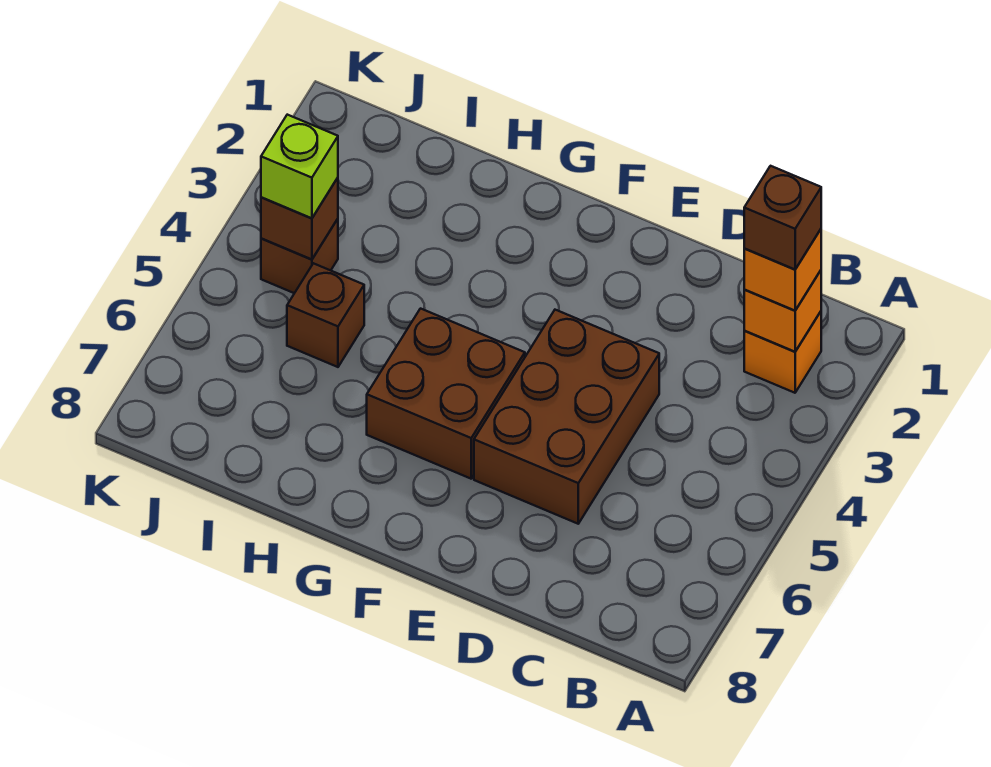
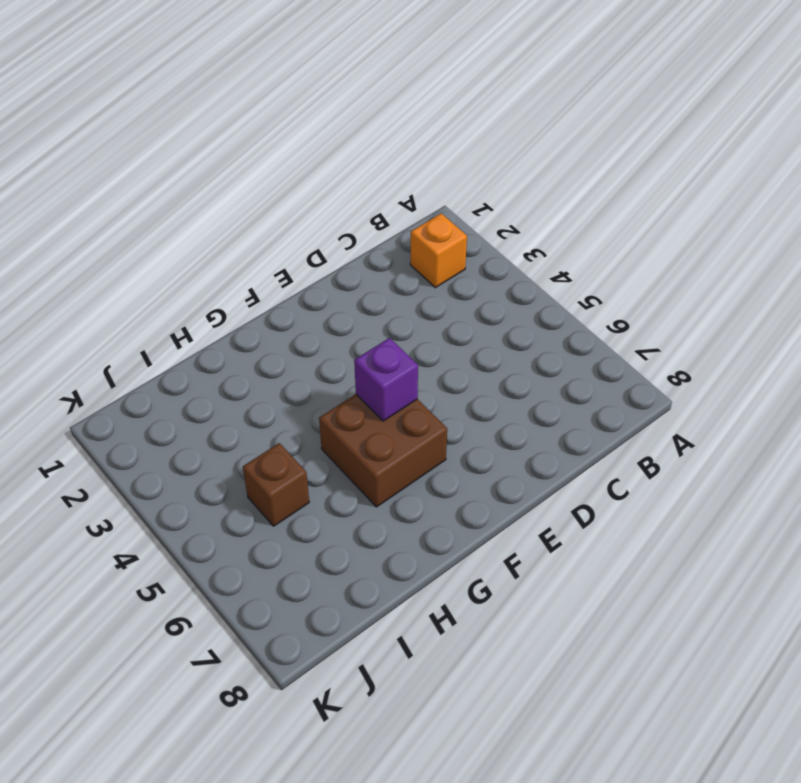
purple brick F5 level 2 -> none
none -> brown brick D4:E6 level 1
none -> brown brick J4 level 1

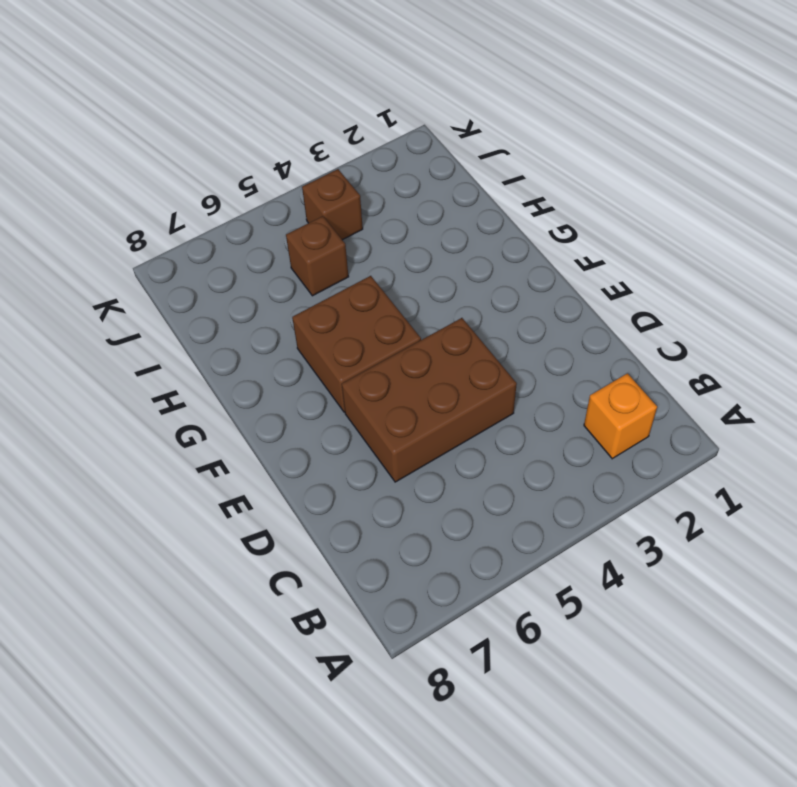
none -> orange brick B2 level 2
none -> brown brick J4 level 2

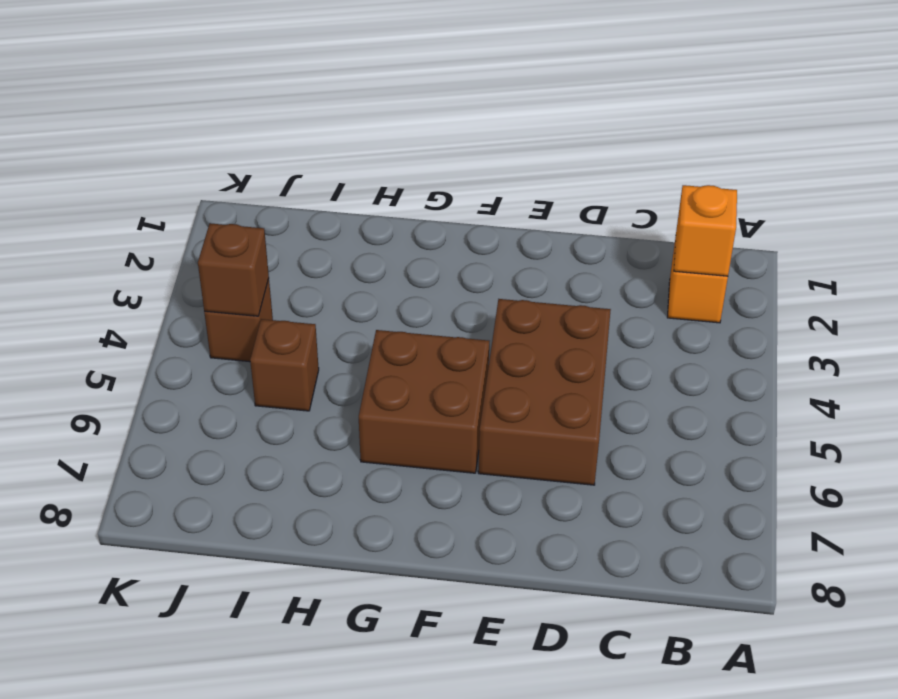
none -> orange brick B2 level 3
none -> lime brick J4 level 3

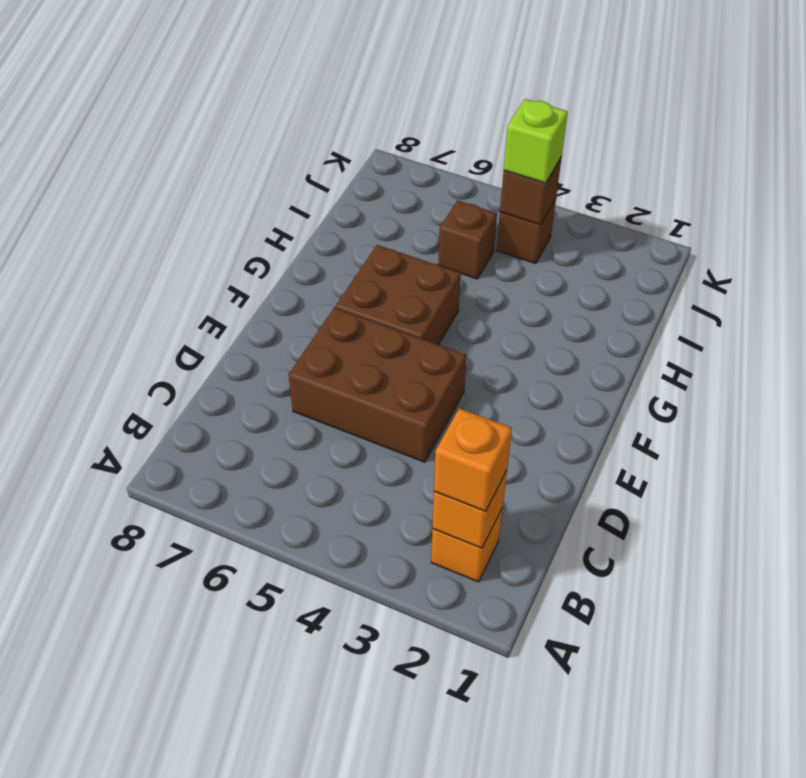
none -> brown brick B2 level 4

